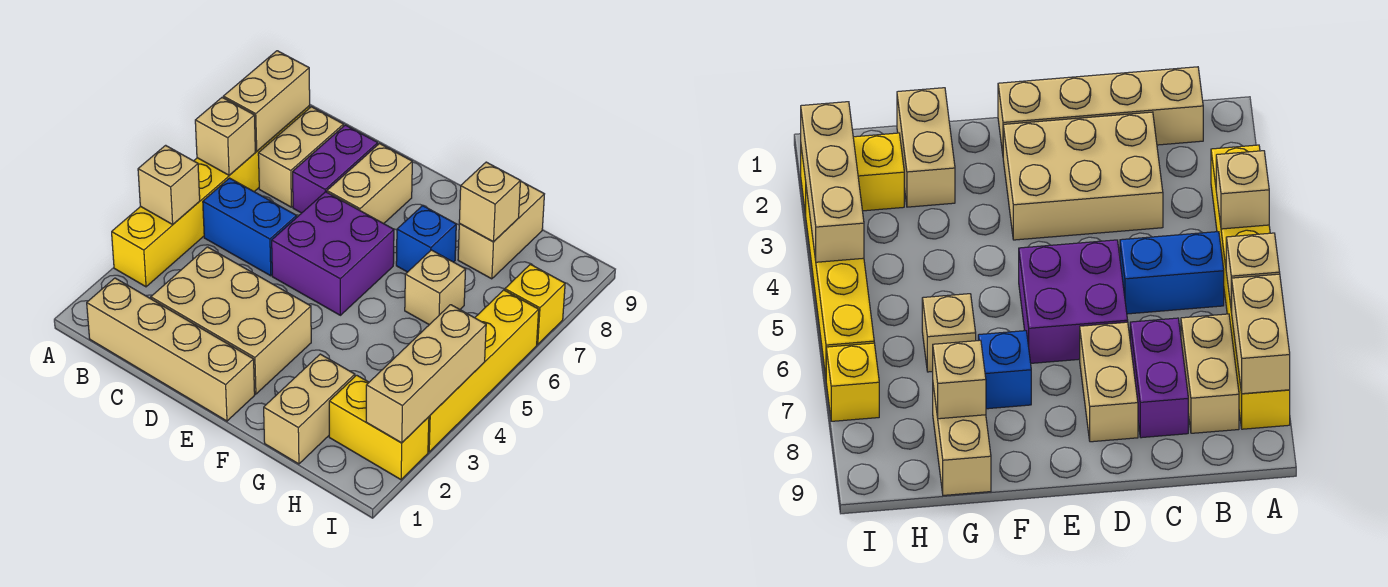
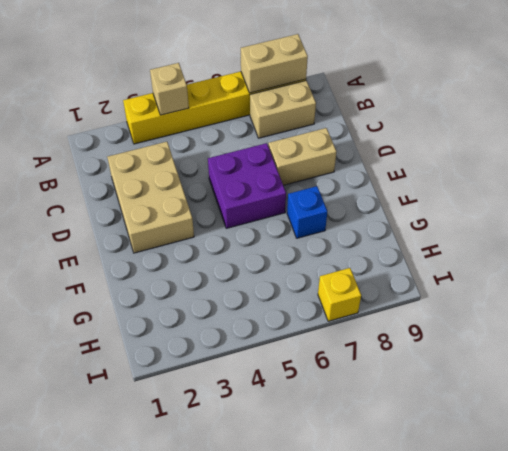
none -> tan brick B1:E1 level 1
none -> blue brick B5:C5 level 1
none -> purple brick C7:C8 level 1

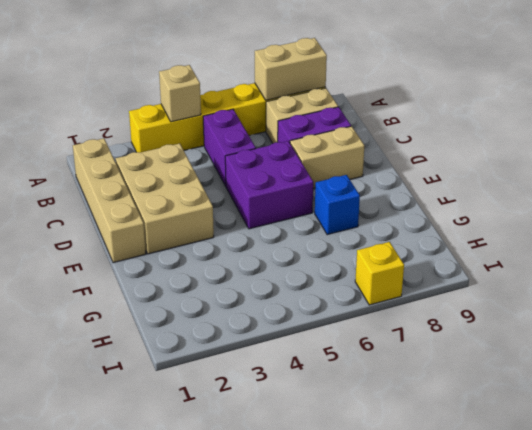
purple brick B5:C5 level 1 -> blue brick B5:C5 level 1
none -> tan brick G1:G2 level 1
none -> tan brick G6 level 1
none -> tan brick G8:G9 level 1

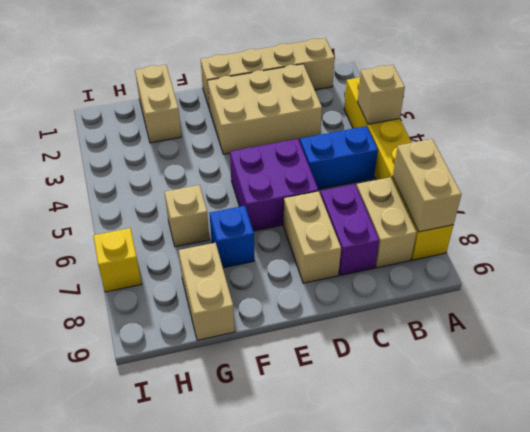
none -> yellow brick H2:I2 level 1
none -> yellow brick I3:I6 level 1
none -> tan brick A6 level 2

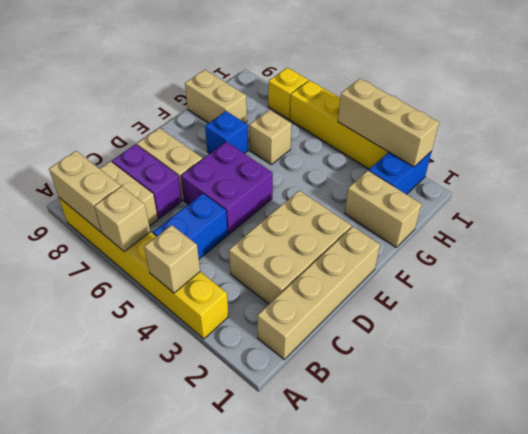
blue brick H2:I2 level 1 -> yellow brick H2:I2 level 1
none -> tan brick G8 level 2

